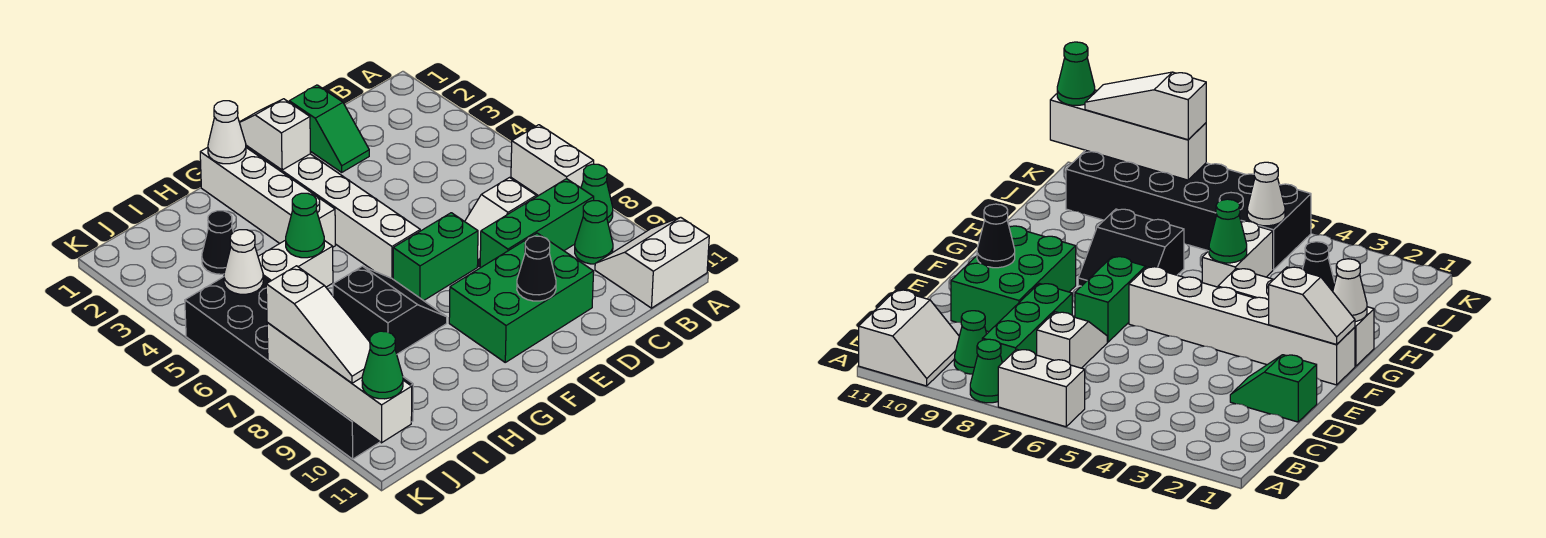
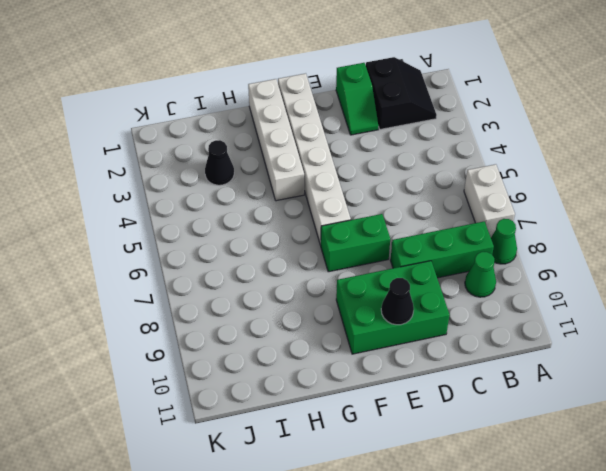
black slope B1:C2 level 1 top C -> black slope G7:H8 level 1 top H
none -> white slope A10:B11 level 1 top 11
none -> white slope C7:D7 level 1 top C
none -> white brick H5:I5 level 1

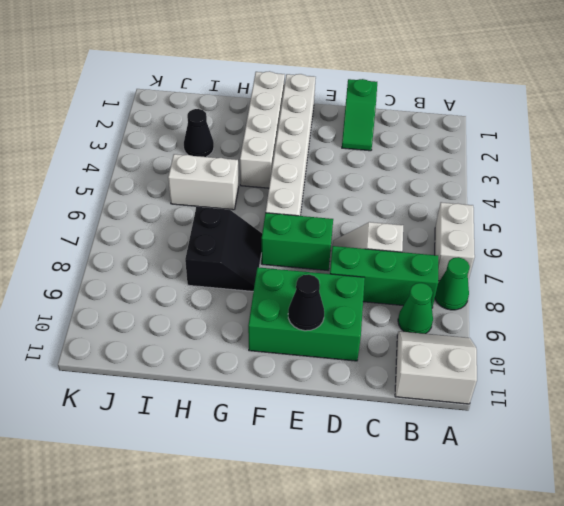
none -> black brick J5:K10 level 1
none -> white slope F1:F2 level 2 top 2
none -> white cone G1 level 2

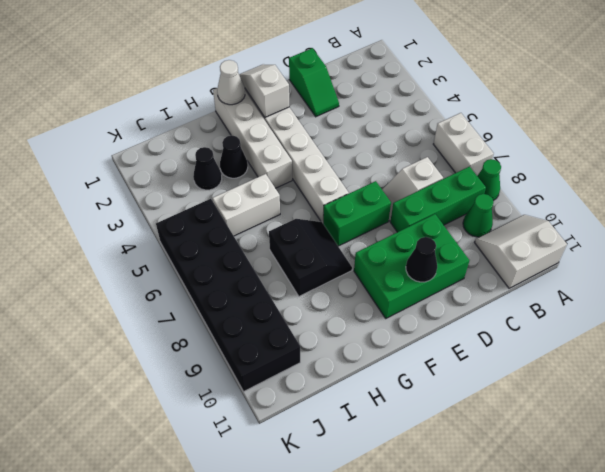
black cone H3 level 1 -> none
none -> green cone H5 level 2
none -> white cone J5 level 2
none -> white brick K8:K11 level 2

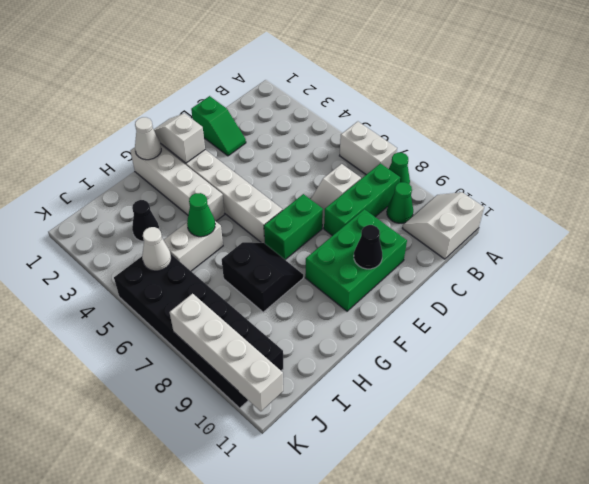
none -> white slope K8:K10 level 3 top 8
none -> green cone K11 level 3

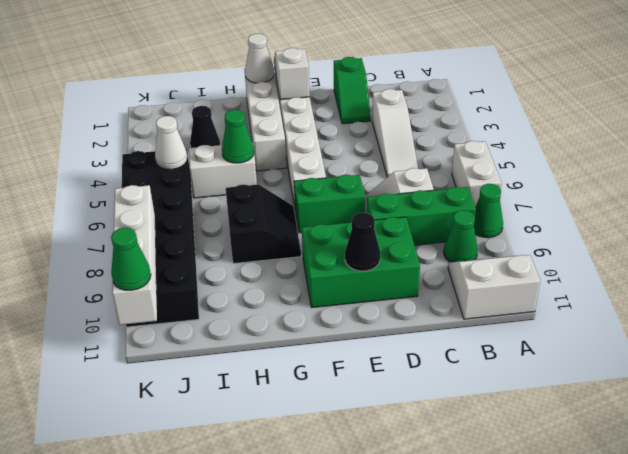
white slope C3:C5 level 1 top 3 -> white slope K8:K10 level 3 top 8

